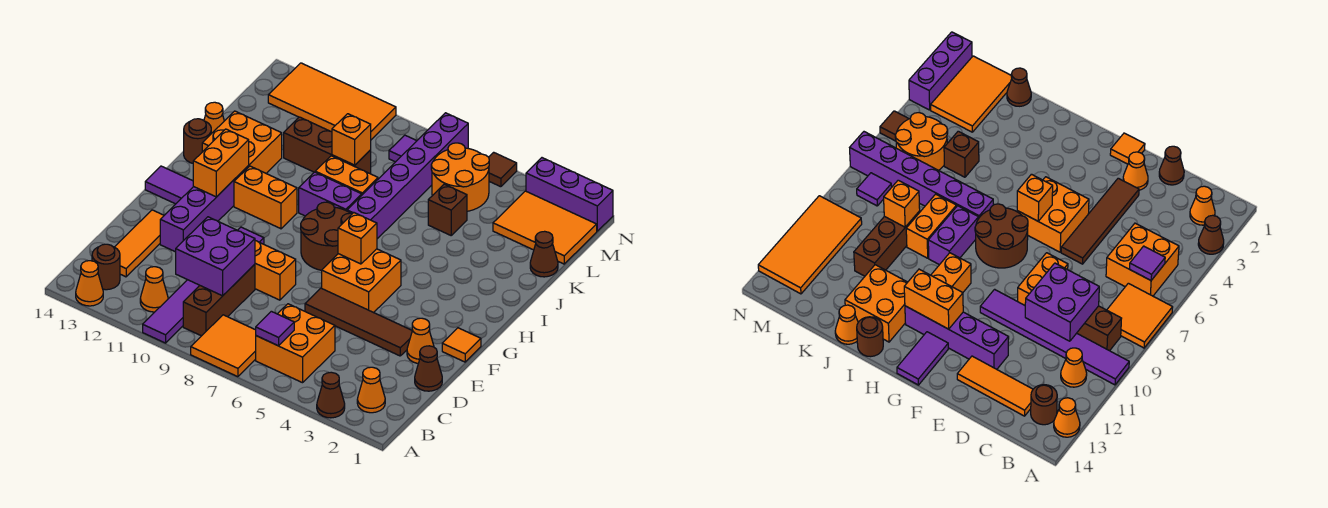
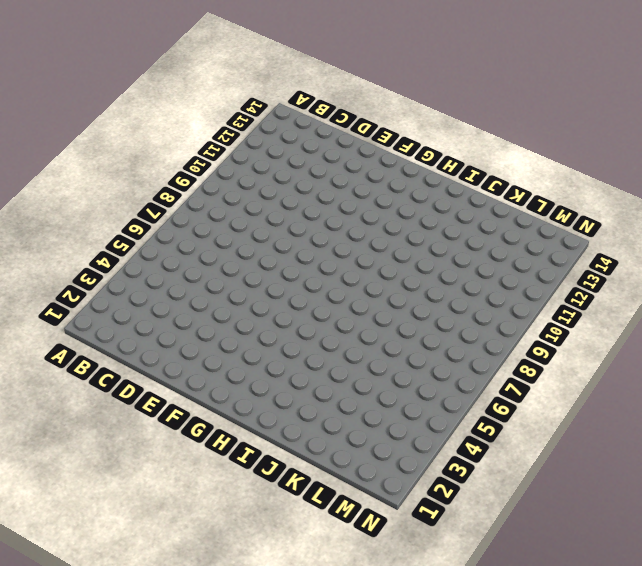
none -> brown cone A3 level 1
none -> orange tile A7:B8 level 1
none -> purple tile A10:F10 level 1
none -> orange cone A13 level 1

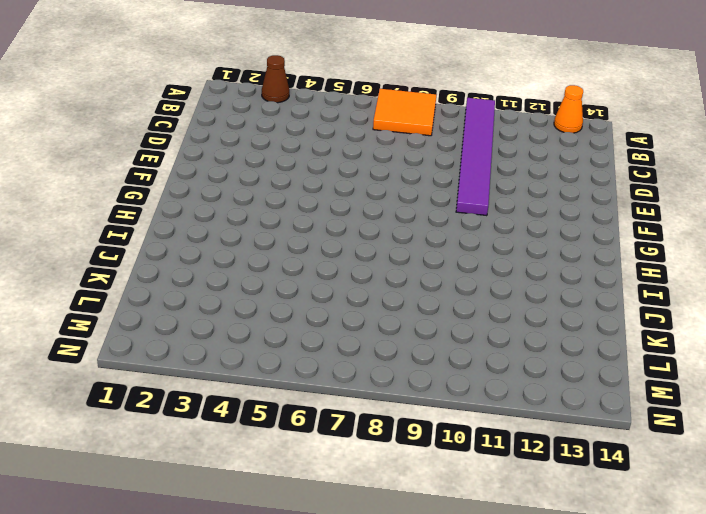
none -> orange cone B2 level 1
none -> orange brick B5:C6 level 1
none -> brown brick B9:D9 level 1
none -> orange cone B11 level 1

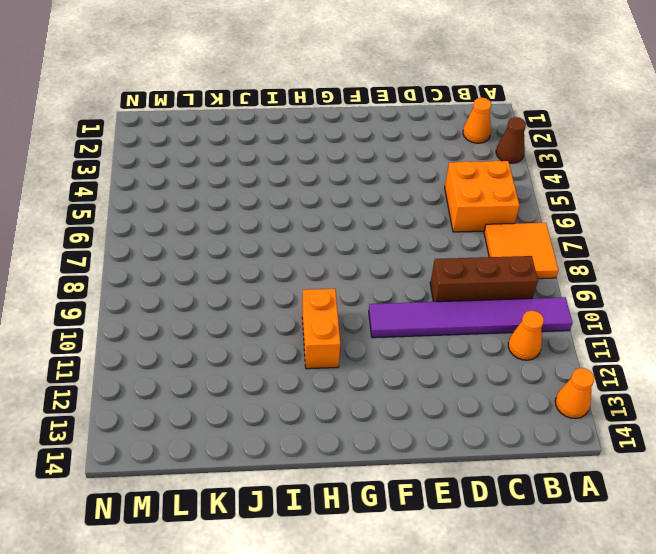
none -> brown round brick B13 level 1
none -> orange tile C13:E13 level 1
none -> brown cone D1 level 1
none -> orange cone E2 level 1

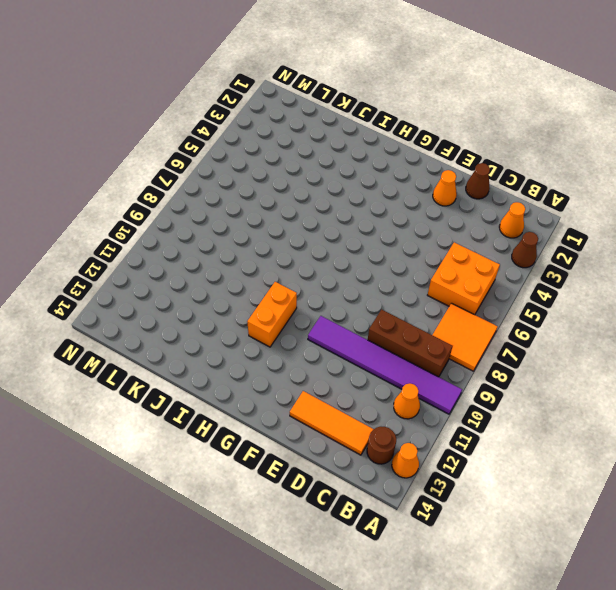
none -> brown tile E3:E6 level 1
none -> orange brick E8:E9 level 1
none -> purple brick E12:H12 level 1
none -> orange tile F1 level 1

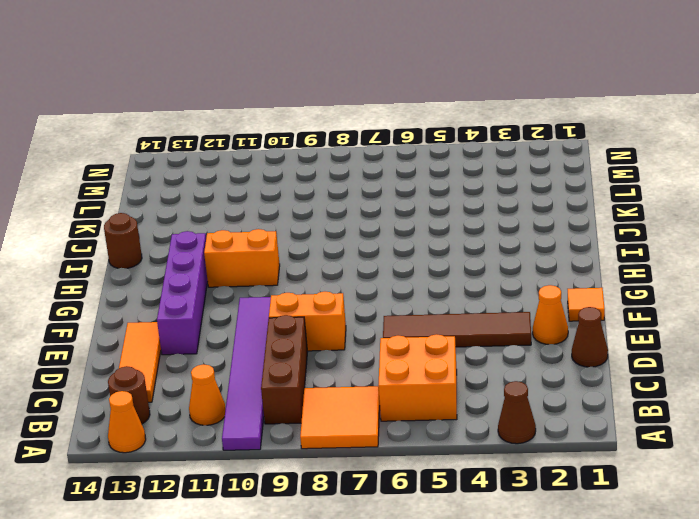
none -> orange cone B2 level 1
none -> orange brick F5:G6 level 1
none -> brown round brick G7:H8 level 1
none -> purple tile G13:G14 level 1

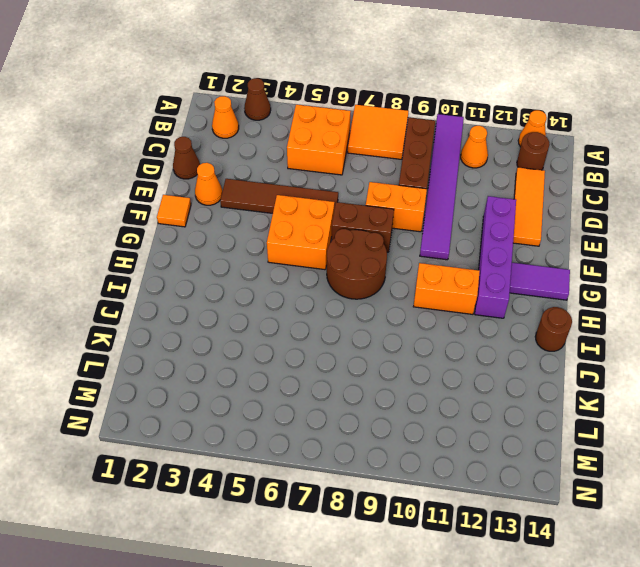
brown brick F7:F8 level 1 -> none
none -> purple brick I7:N7 level 1
none -> purple brick I8:I9 level 1
none -> orange brick I12:J13 level 1
none -> orange brick J8:J9 level 1

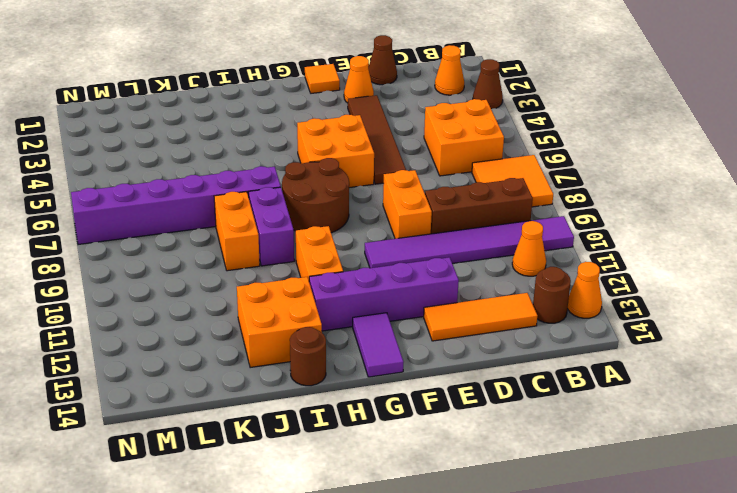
none -> orange cone J14 level 1
none -> brown cone K1 level 1
none -> brown brick K5 level 1
none -> brown brick K9:K11 level 1

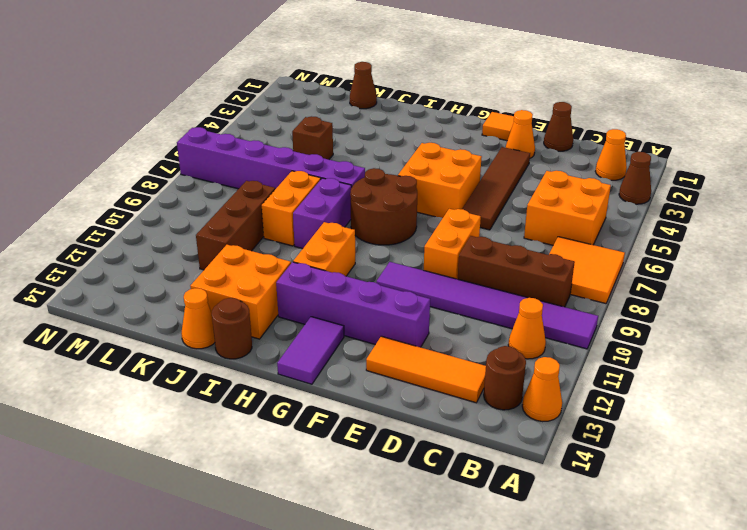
none -> orange tile L1:M3 level 1
none -> orange round brick L5:M6 level 1
none -> purple tile M8 level 1
none -> orange tile M10:N13 level 1

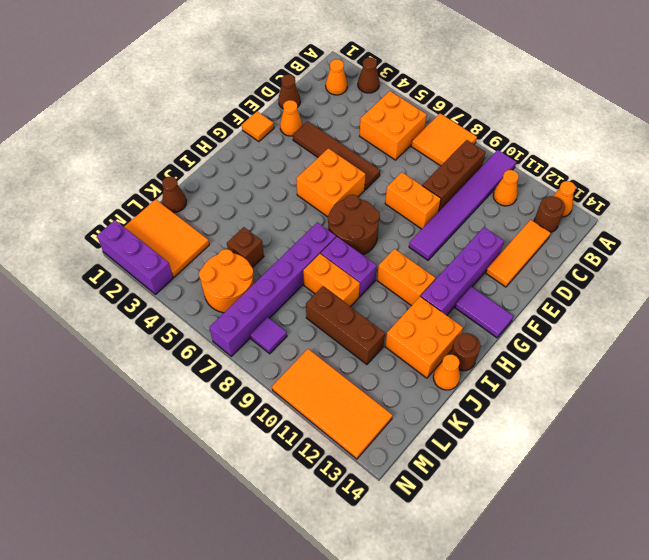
none -> brown tile N5 level 1
none -> purple tile B6 level 2
none -> purple brick C9:D10 level 2
none -> orange brick G6 level 2

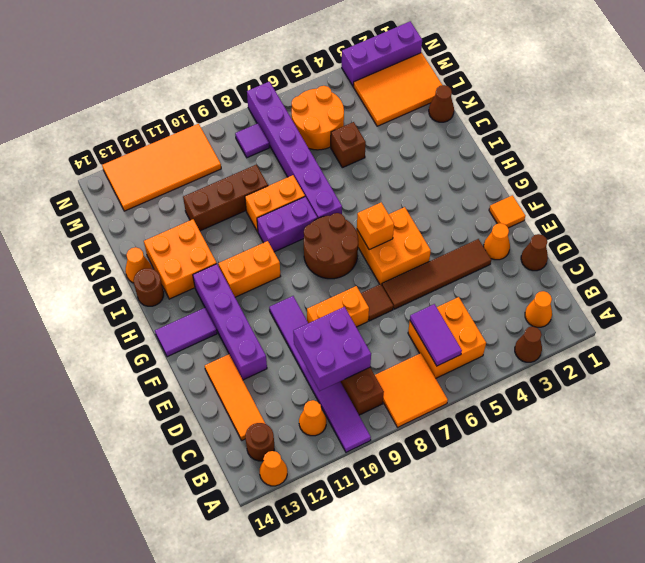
purple tile B6:C6 level 2 -> purple tile B6 level 2
brown tile E7 level 1 -> brown tile N5 level 1
none -> orange brick G12:H12 level 2
none -> orange brick K9 level 2

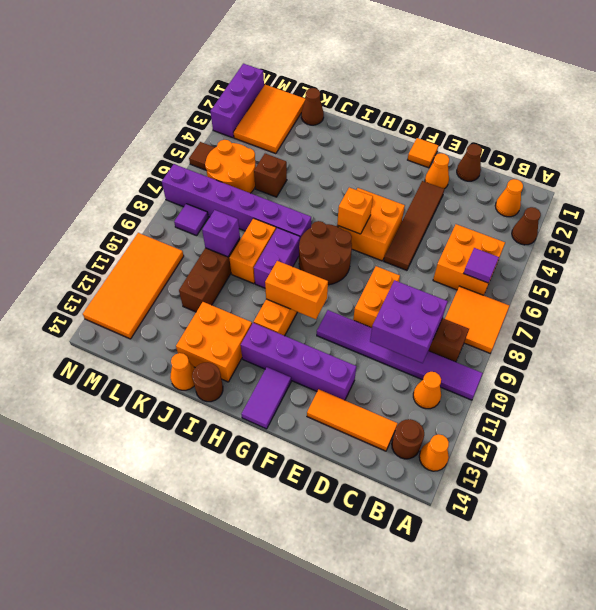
orange brick G10:H10 level 2 -> orange brick G12:H12 level 2
purple brick K9 level 2 -> orange brick K9 level 2

